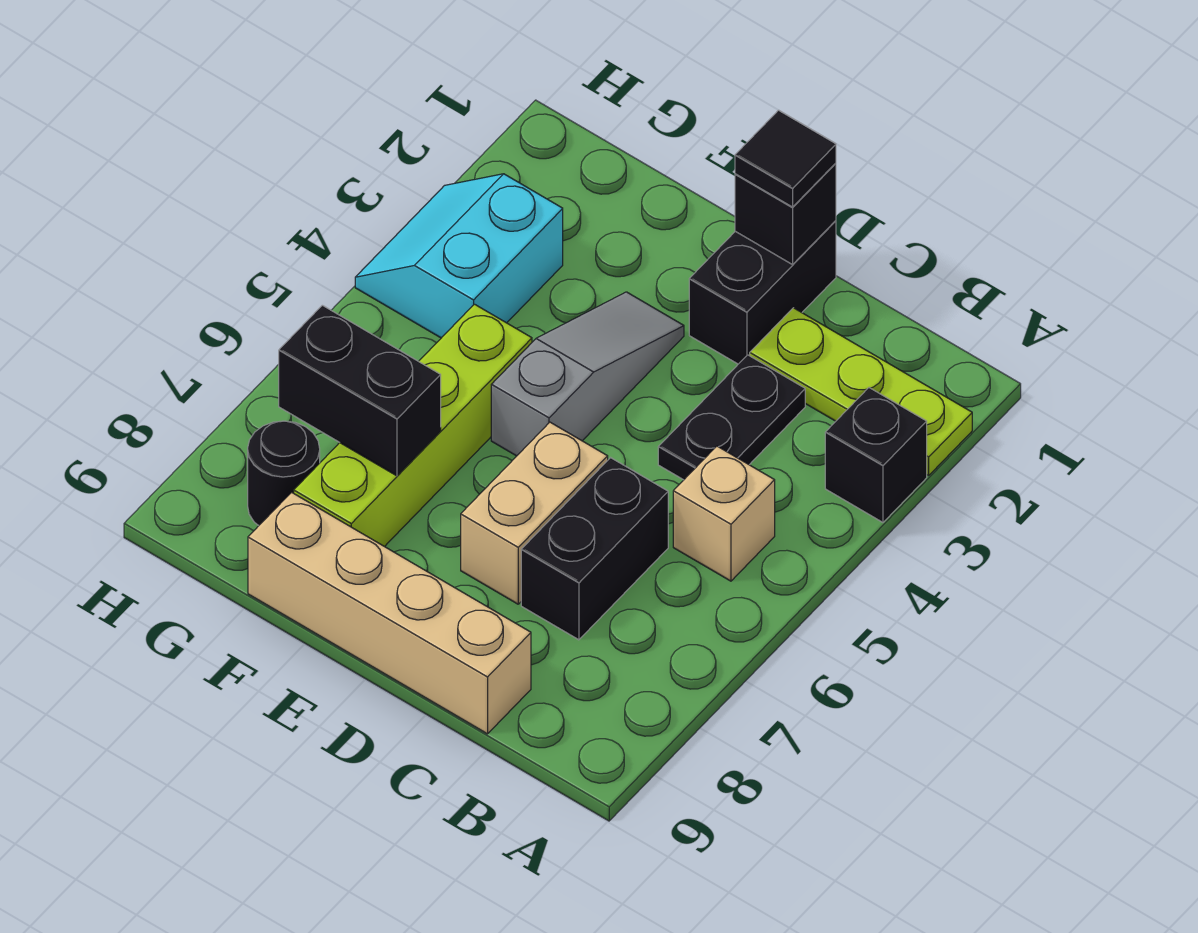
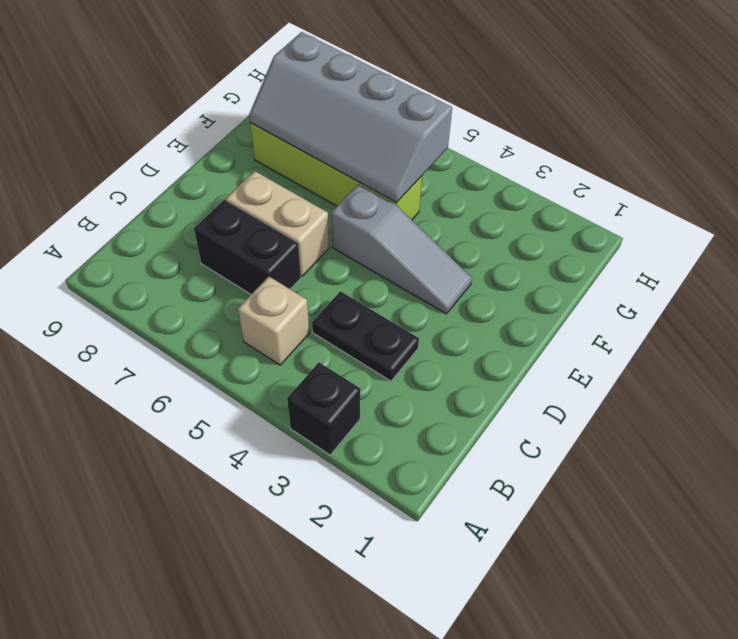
grey slope F5:G8 level 2 top G -> black brick F7:G7 level 2
none -> lime plate A2:C2 level 1
none -> tan brick C9:F9 level 1
none -> black brick D1:D2 level 1

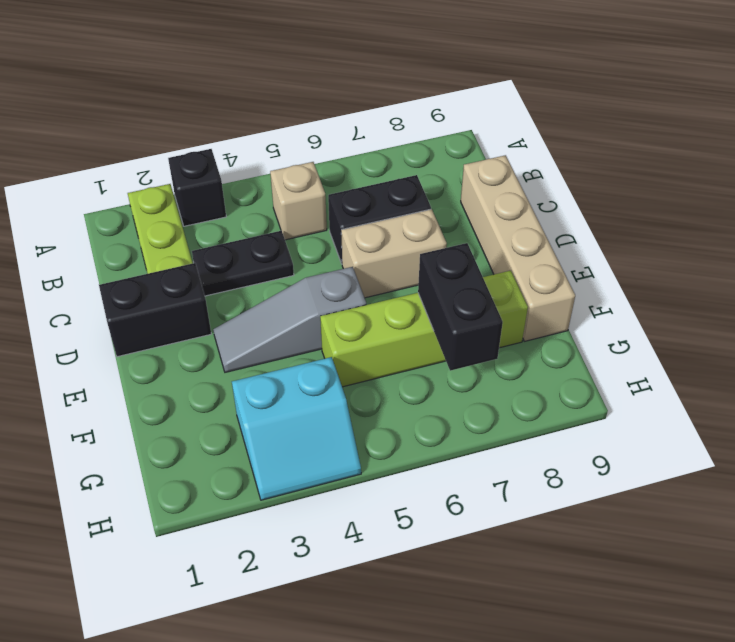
none -> black round brick G8 level 1
none -> black brick D1 level 2
none -> black tile D1 level 3

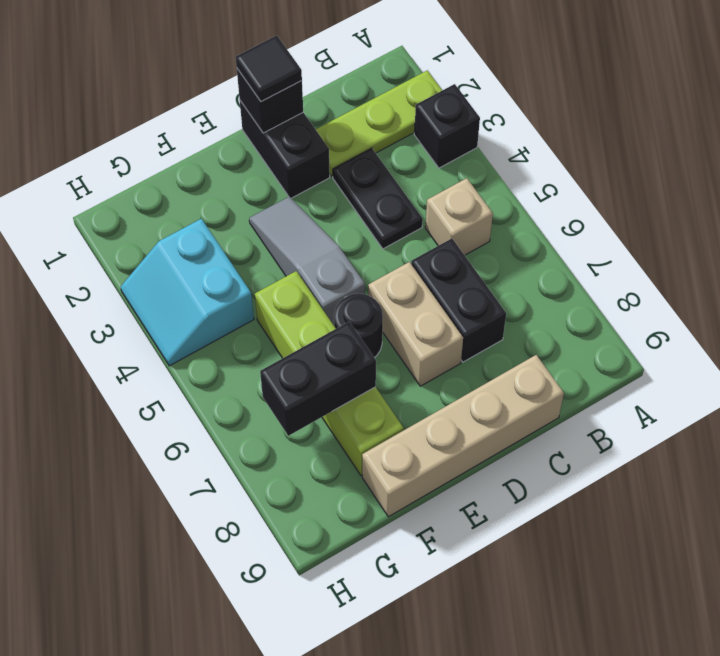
black round brick E6 level 1 -> black round brick G8 level 1

